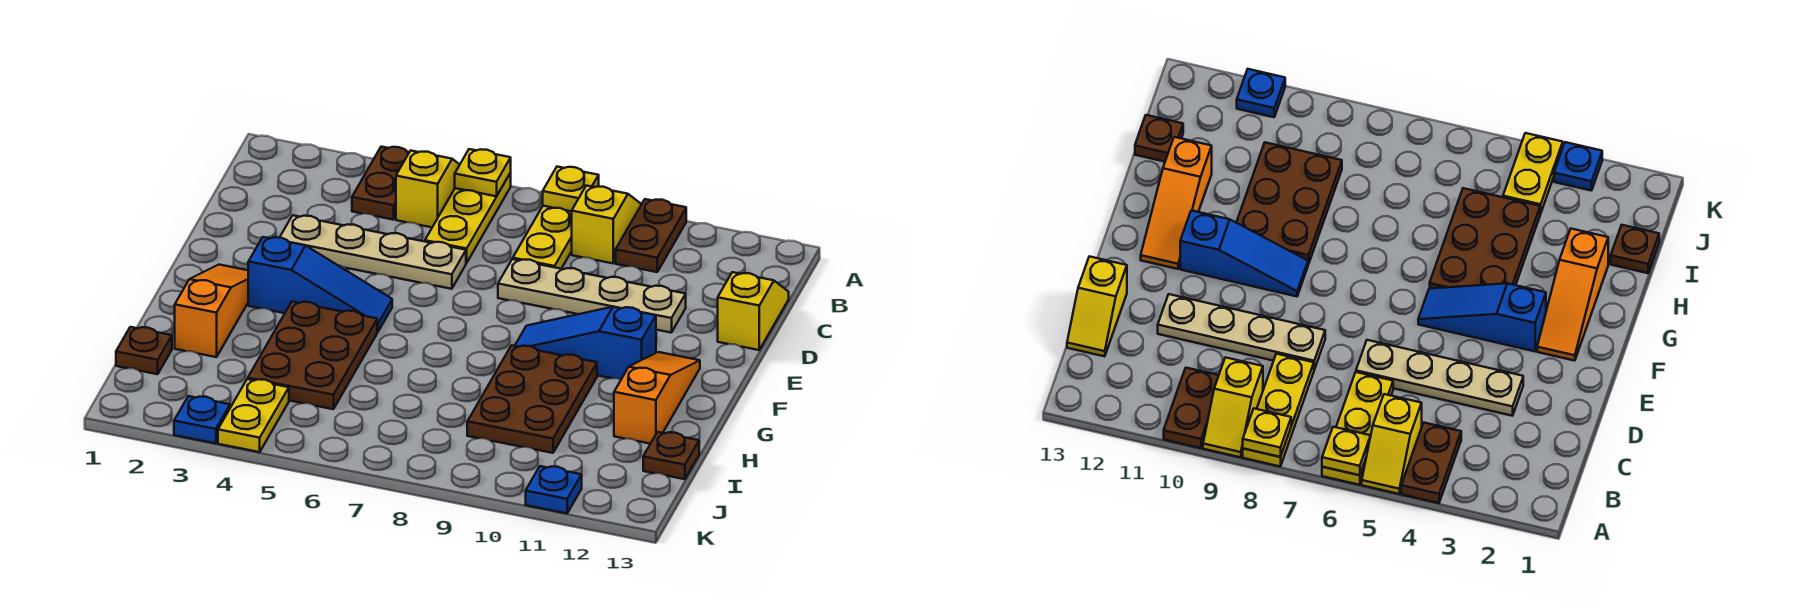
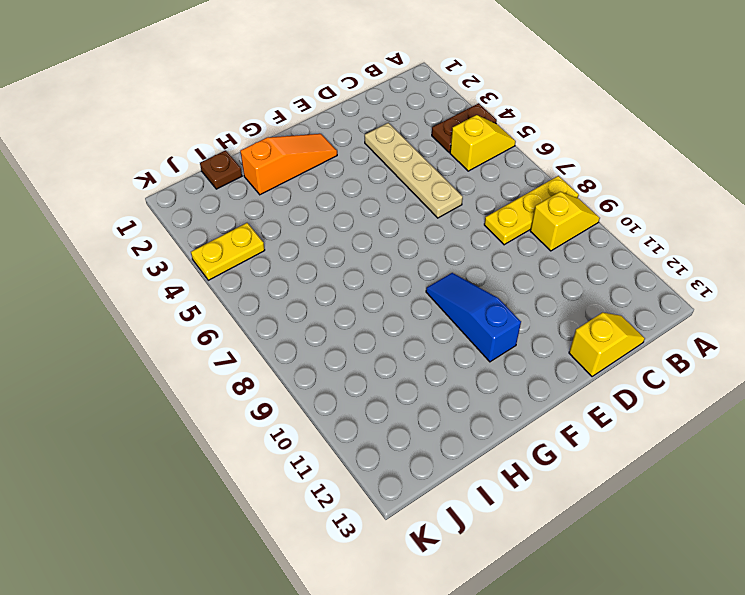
none -> yellow plate A6:C6 level 1
none -> brown plate A10:B10 level 1
none -> tan plate D8:D11 level 1

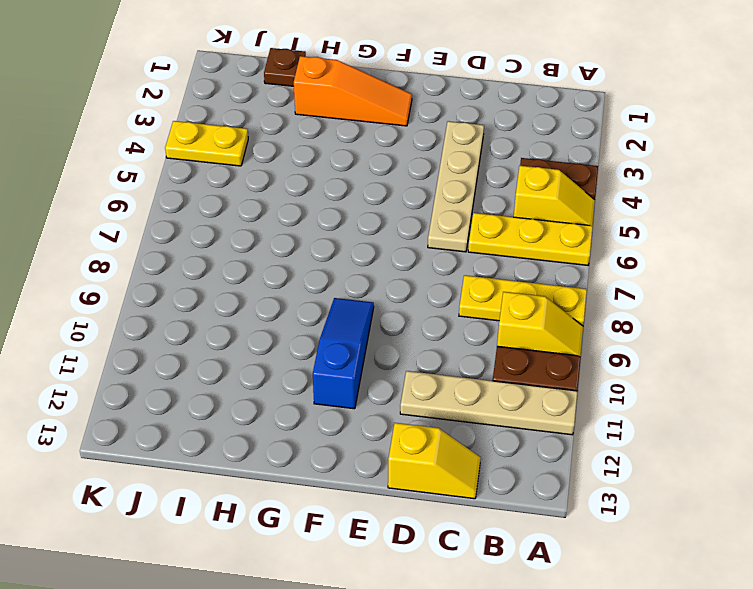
tan plate A11:D11 level 1 -> tan plate D8:D11 level 1
none -> blue slope F3:F5 level 1 top 3
none -> orange slope F12:H12 level 1 top H
none -> brown plate G4:I5 level 1

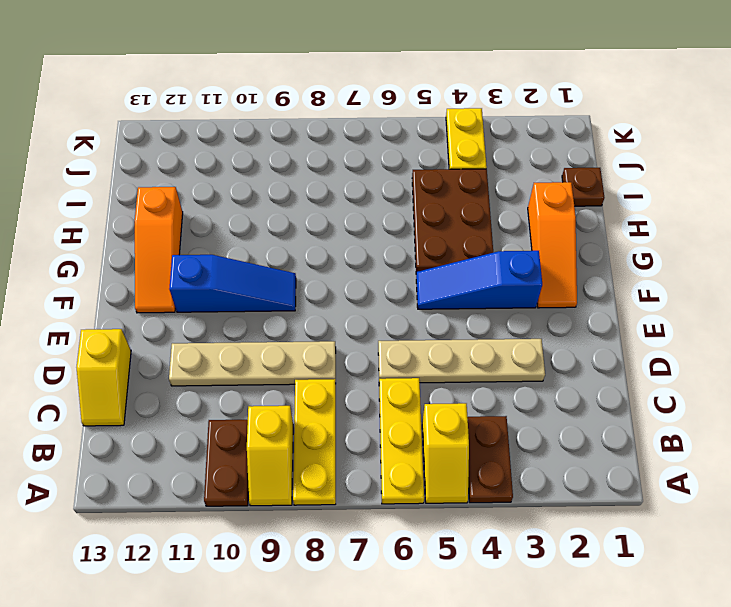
none -> brown plate G9:I10 level 1
none -> brown plate I13 level 1
none -> blue plate K3 level 1

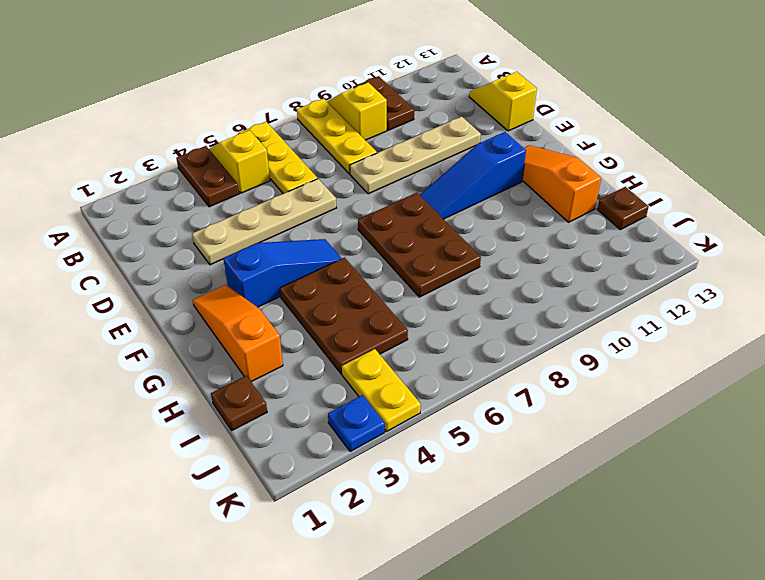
brown plate F7:H8 level 1 -> brown plate G9:I10 level 1
none -> blue plate K11 level 1
none -> yellow plate A6 level 2
none -> yellow plate A8 level 2

